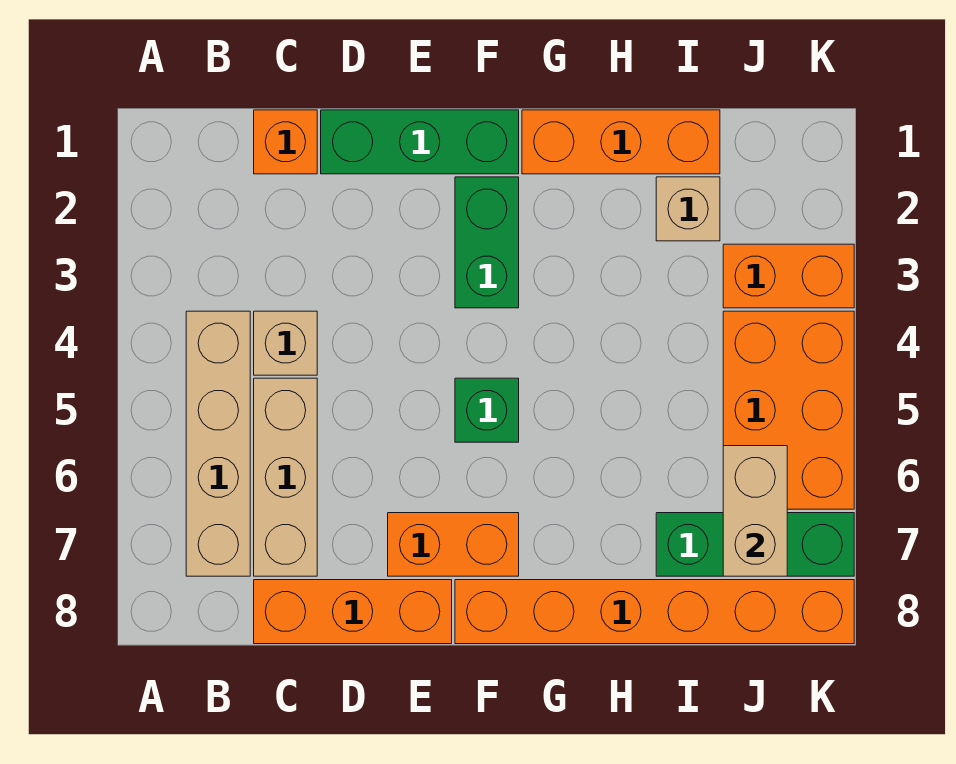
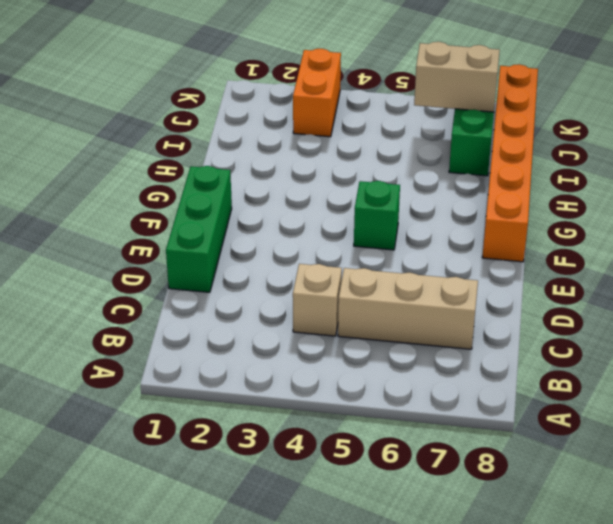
none -> tan brick B4:B7 level 1
none -> orange brick C1 level 1
none -> orange brick C8:E8 level 1

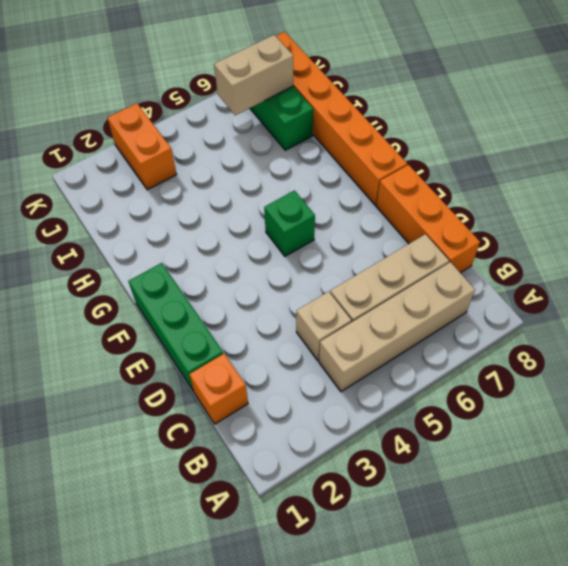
none -> orange brick E7:F7 level 1
none -> green brick F2:F3 level 1
none -> orange brick G1:I1 level 1

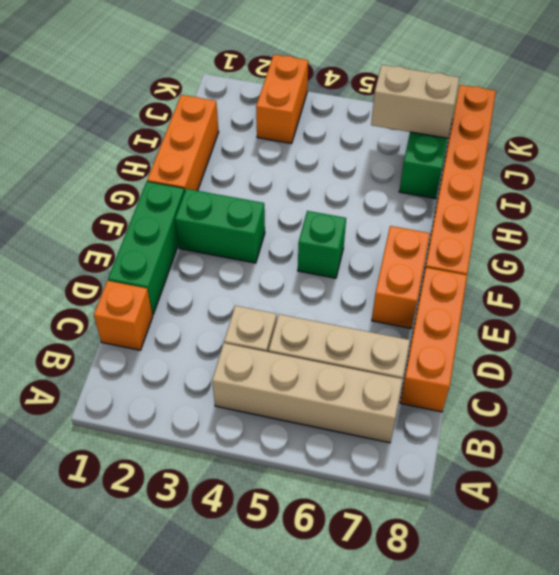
none -> tan brick I2 level 1
none -> orange brick J4:K6 level 1

